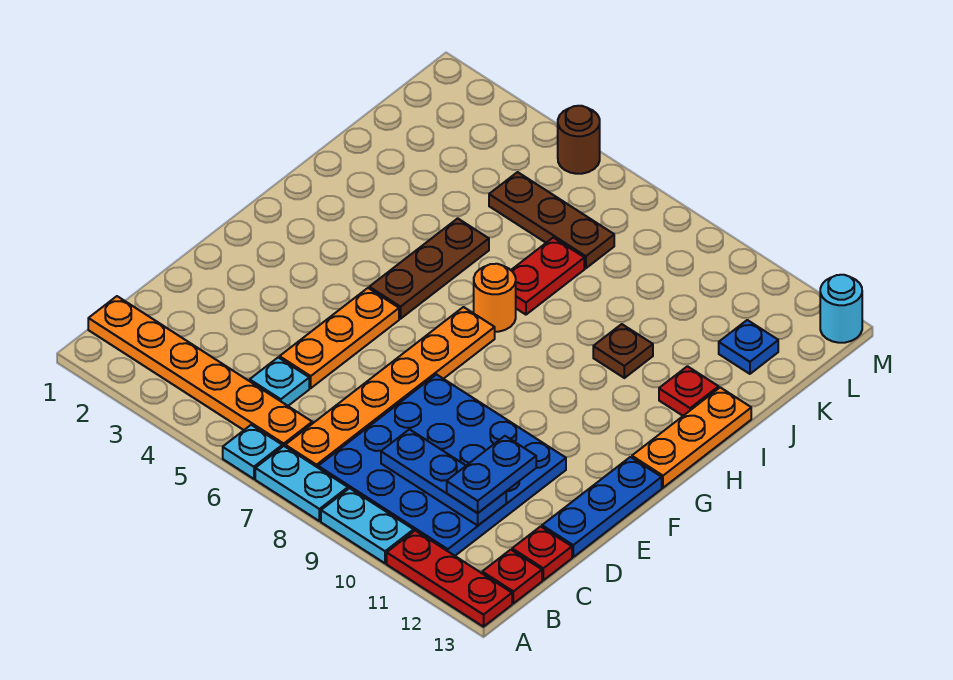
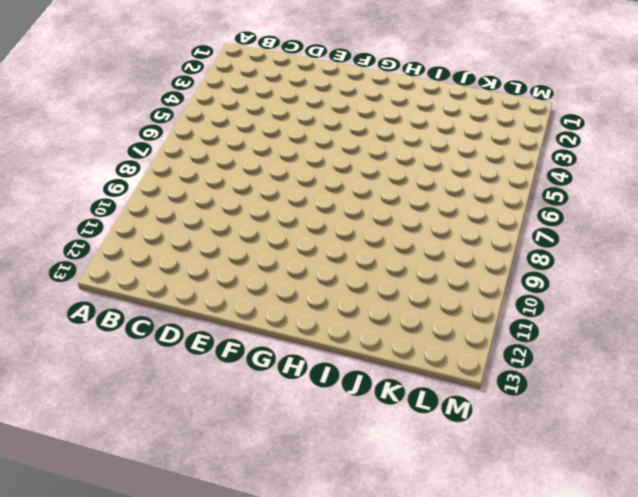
none -> cyan plate A6 level 1
none -> cyan plate A7:A8 level 1
none -> cyan plate A9:A10 level 1

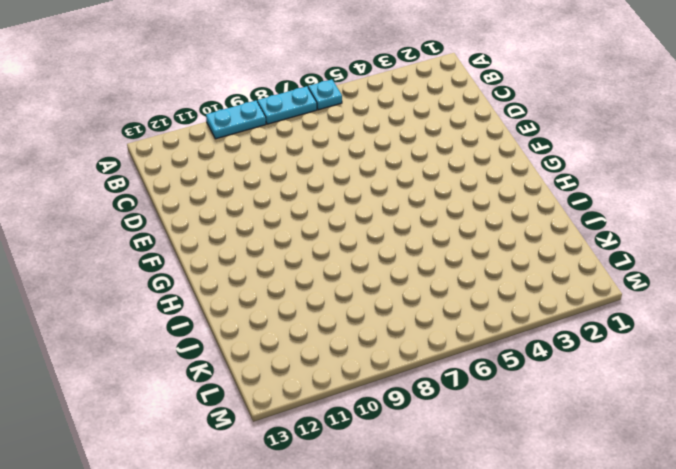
none -> red plate A11:A13 level 1
none -> orange plate B1:B6 level 1
none -> orange plate B7:G7 level 1

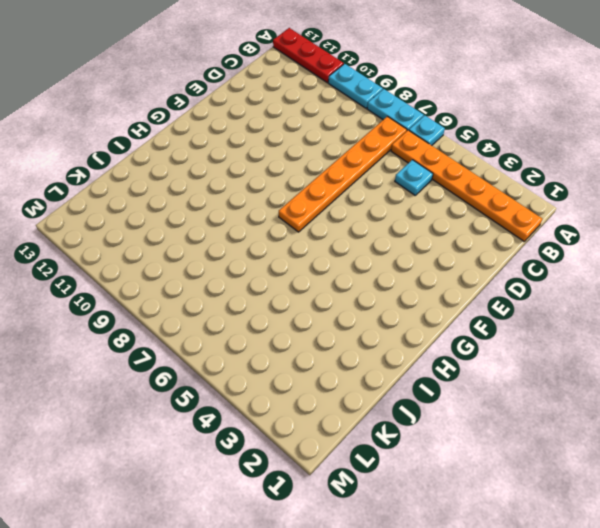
none -> blue plate B8:E11 level 1
none -> red plate B13 level 1
none -> red plate C13 level 1

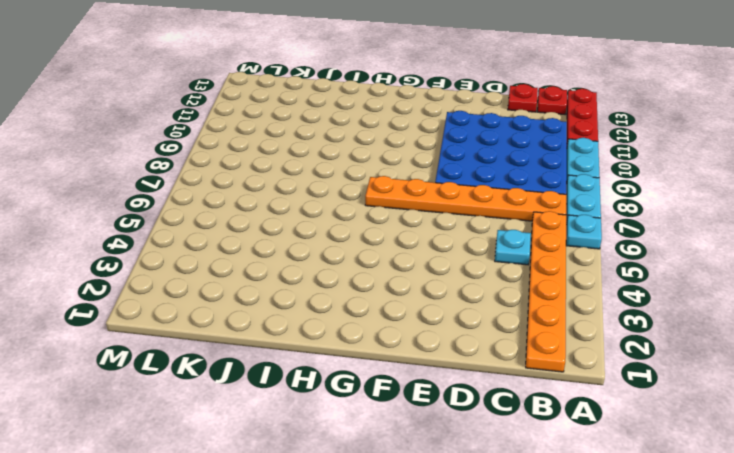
none -> orange plate D5:F5 level 1
none -> blue plate D13:F13 level 1
none -> brown plate G5:I5 level 1

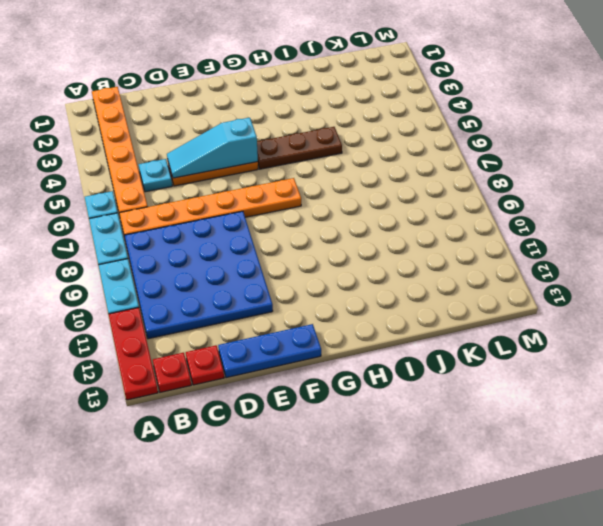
cyan slope D5:F5 level 2 top F -> none
none -> orange plate G13:I13 level 1
none -> orange round brick H7 level 1
none -> red plate I7:J7 level 1

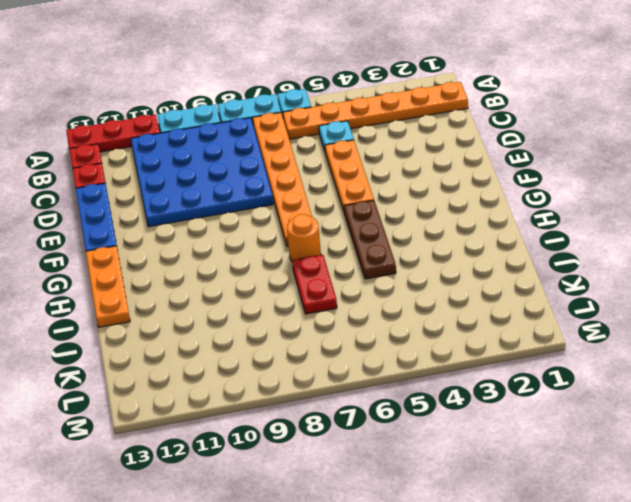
none -> brown plate I10 level 1
none -> red plate I12 level 1
none -> brown plate K5:K7 level 1

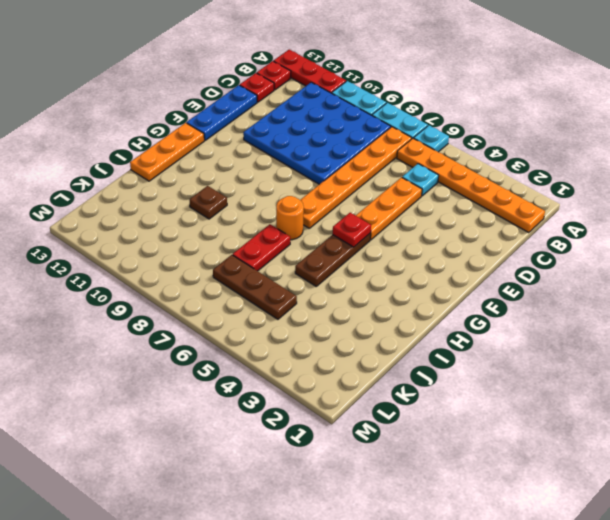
red plate G5 level 2 -> red plate I12 level 1
none -> blue plate K12 level 1
none -> brown round brick M5 level 1
none -> cyan round brick M13 level 1

